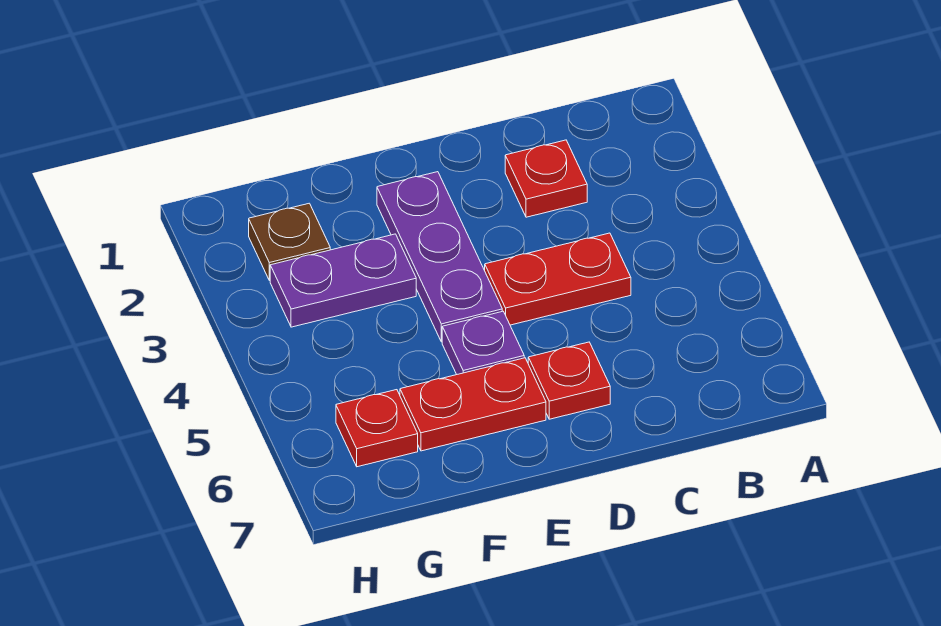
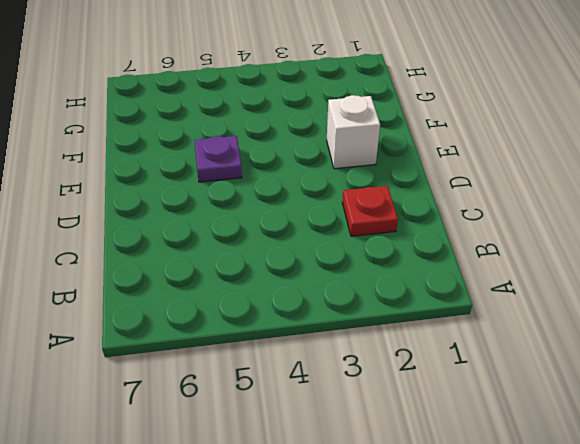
white brick E2 level 1 -> purple plate E2:E4 level 1
none -> red plate C4:D4 level 1
none -> red plate D6 level 1

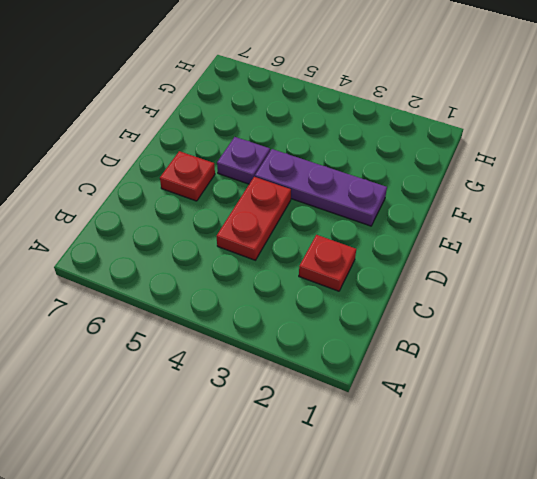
none -> red plate E6:F6 level 1
none -> purple plate F3:G3 level 1

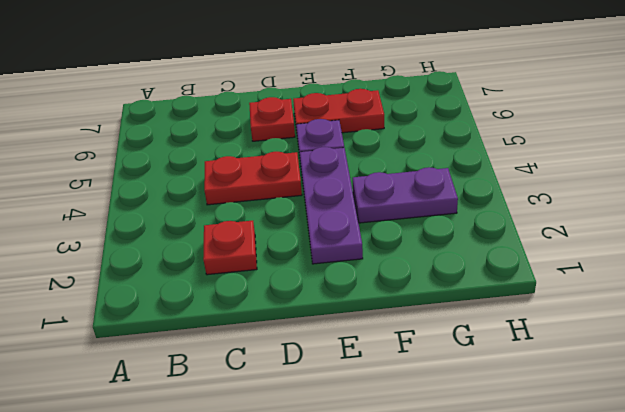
none -> brown plate G2 level 1
none -> red plate G6 level 1

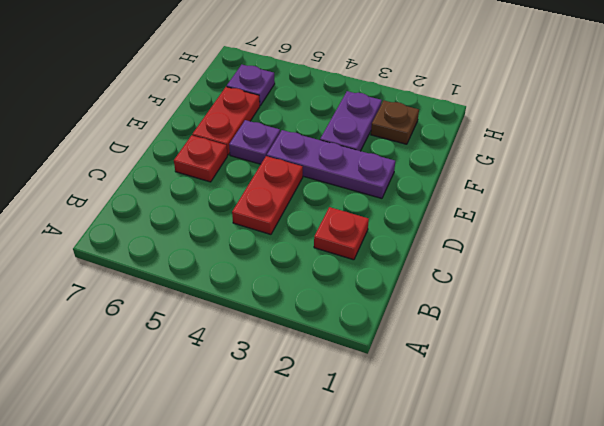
purple plate G6 level 1 -> red plate G6 level 1

